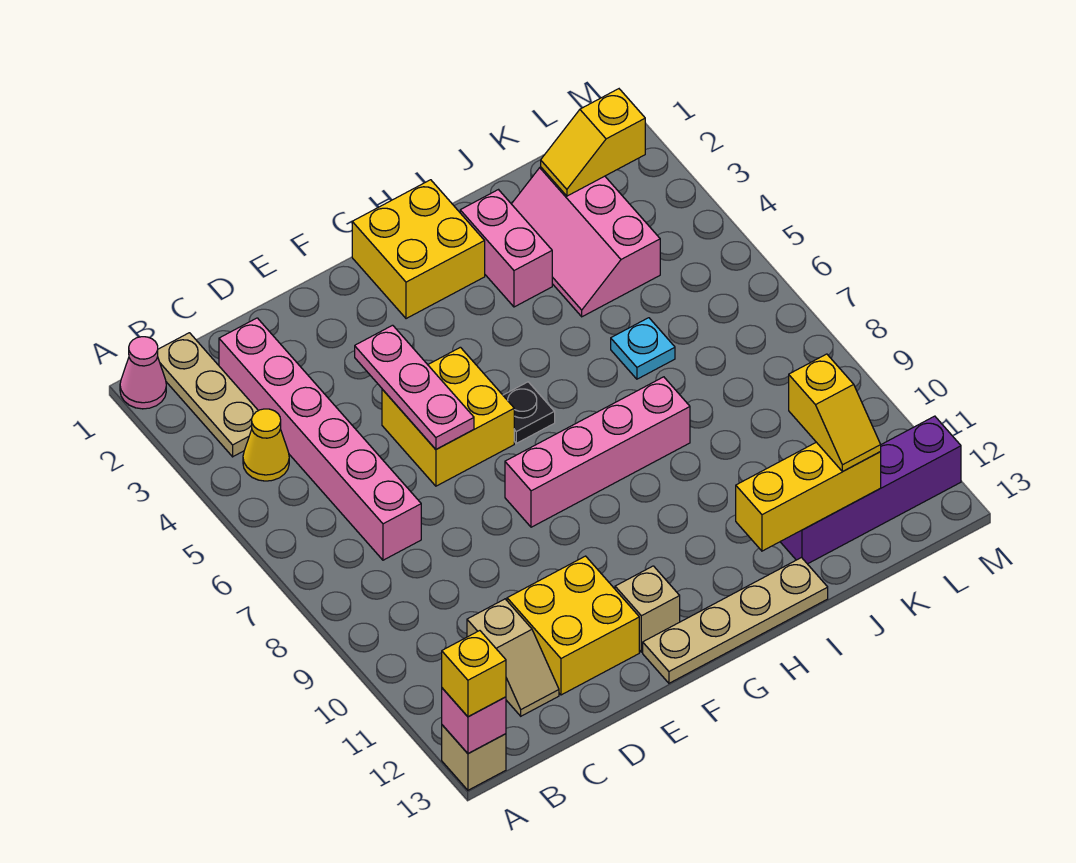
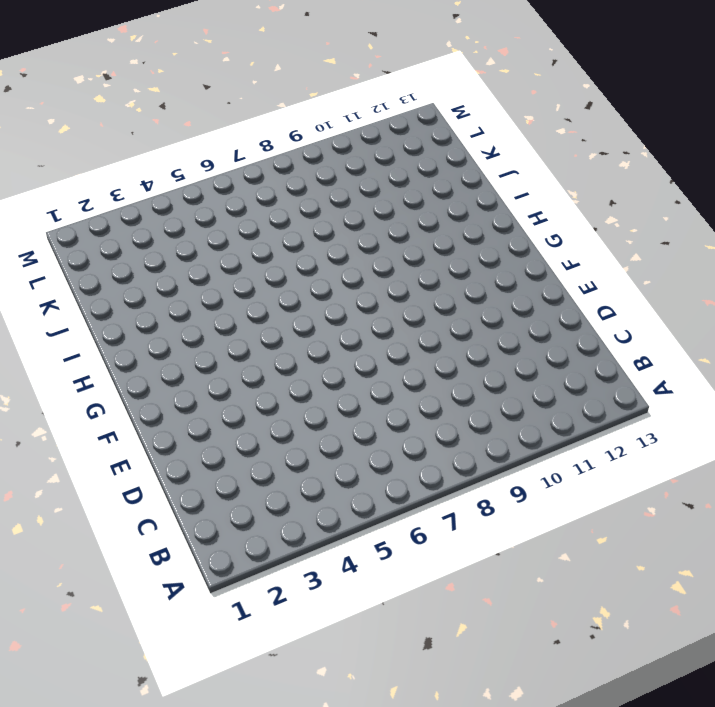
none -> pink cone A1 level 1
none -> tan brick A13 level 1
none -> tan plate B1:B3 level 1

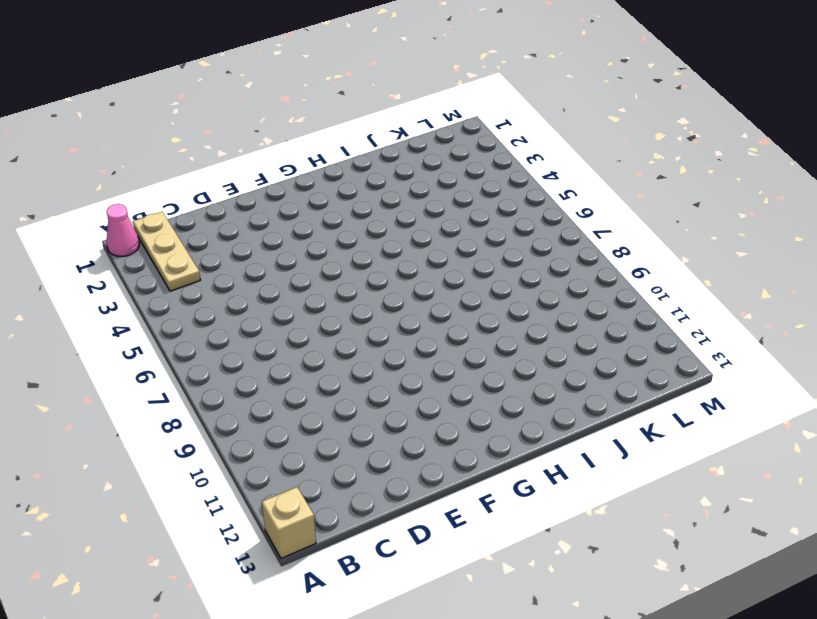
none -> yellow cone B4 level 1
none -> pink brick C2:C7 level 1
none -> tan slope C11:C12 level 1 top 11

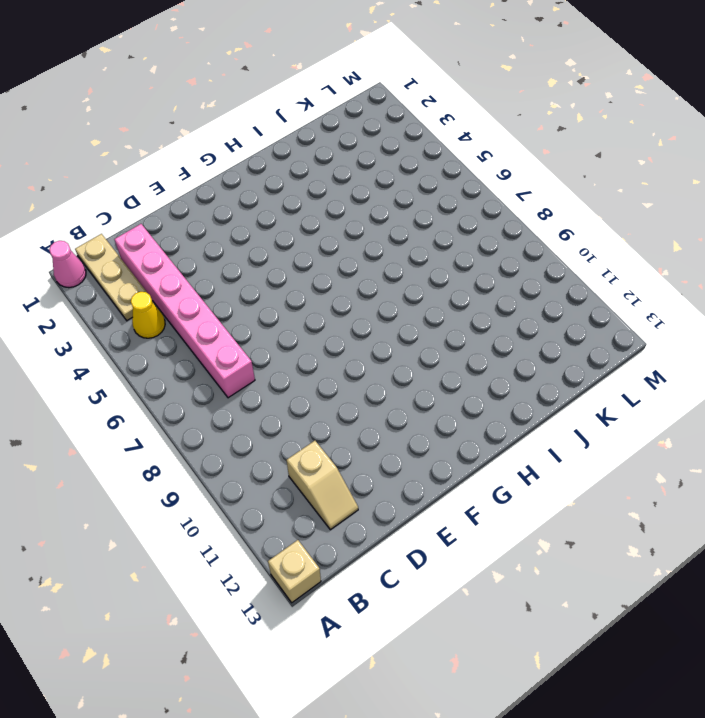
none -> yellow brick D11:E12 level 1
none -> yellow brick E5:F6 level 1
none -> pink brick F8:I8 level 1

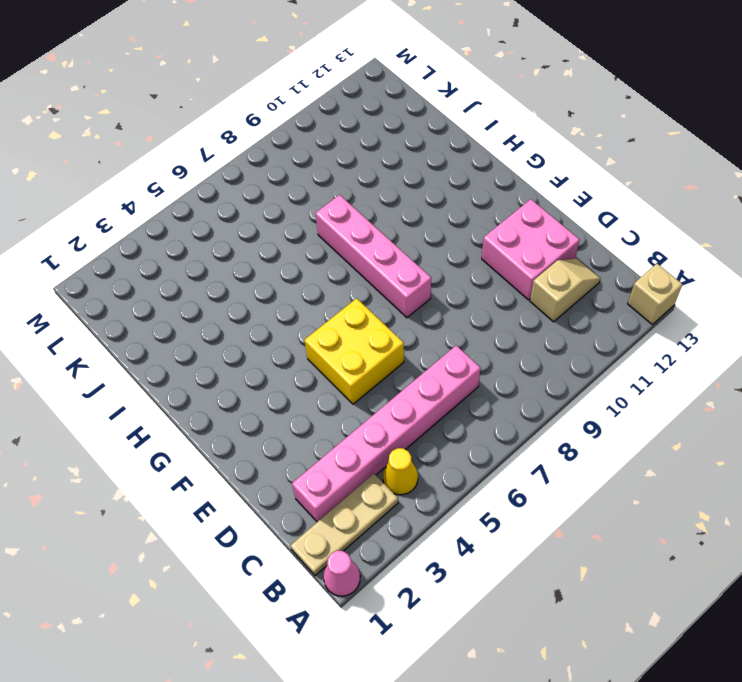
pink brick D11:E12 level 1 -> yellow brick D11:E12 level 1
none -> tan brick F12 level 1
none -> tan plate F13:I13 level 1
none -> yellow brick G1:H2 level 1

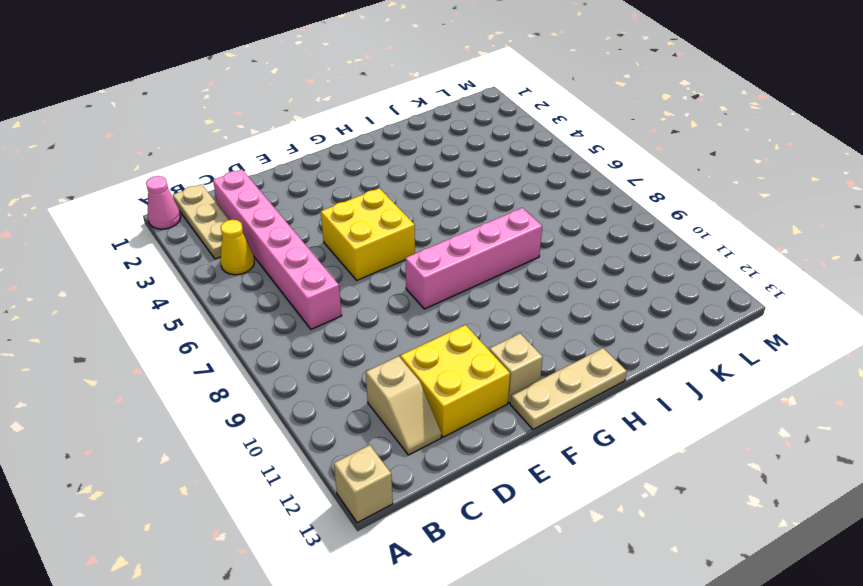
tan plate F13:H13 level 1 -> tan plate F13:I13 level 1
none -> yellow brick G1:H2 level 1
none -> black plate G6 level 1
none -> pink brick I2:I3 level 1

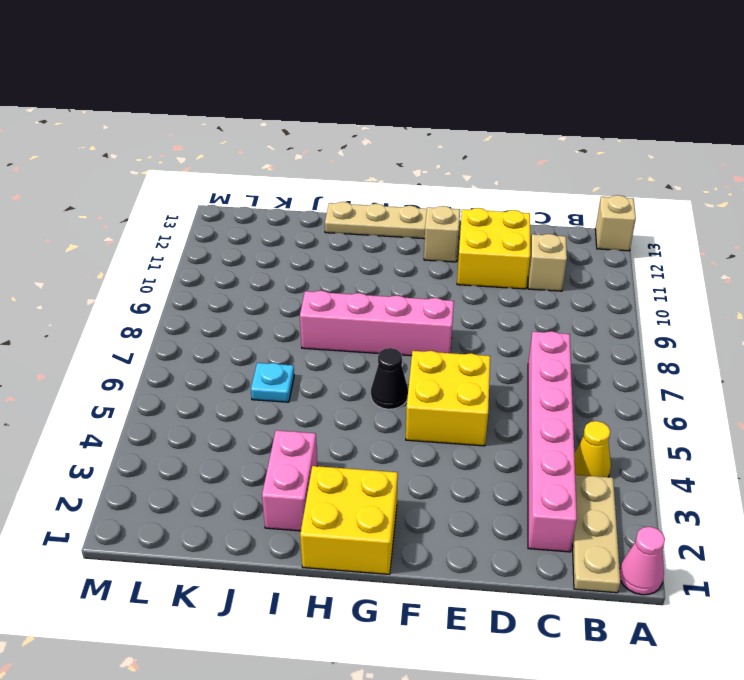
black cone G6 level 1 -> black plate G6 level 1
none -> pink slope J2:K4 level 1 top K
none -> purple brick J12:M12 level 1
none -> pink brick A13 level 2

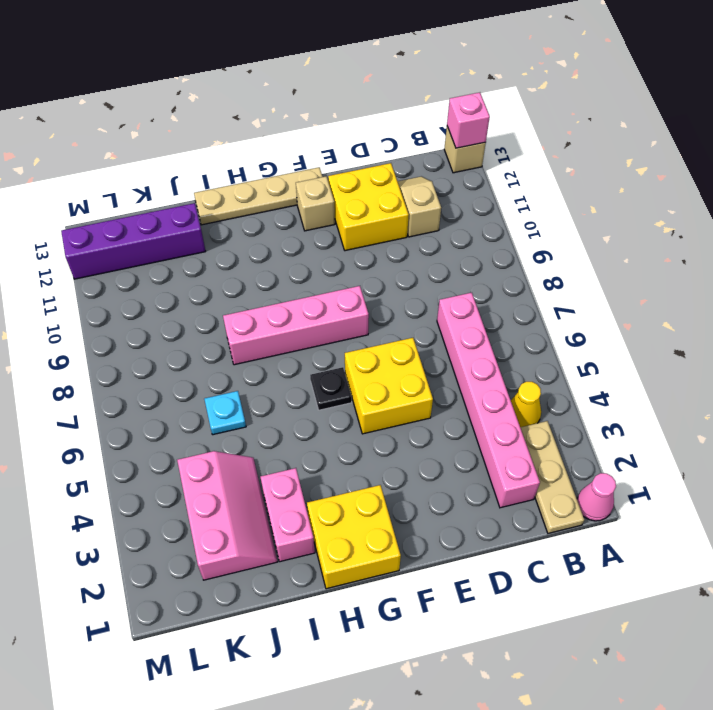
none -> pink plate E4:E6 level 2
none -> yellow brick I12:K12 level 2
none -> yellow slope K2:L2 level 2 top L

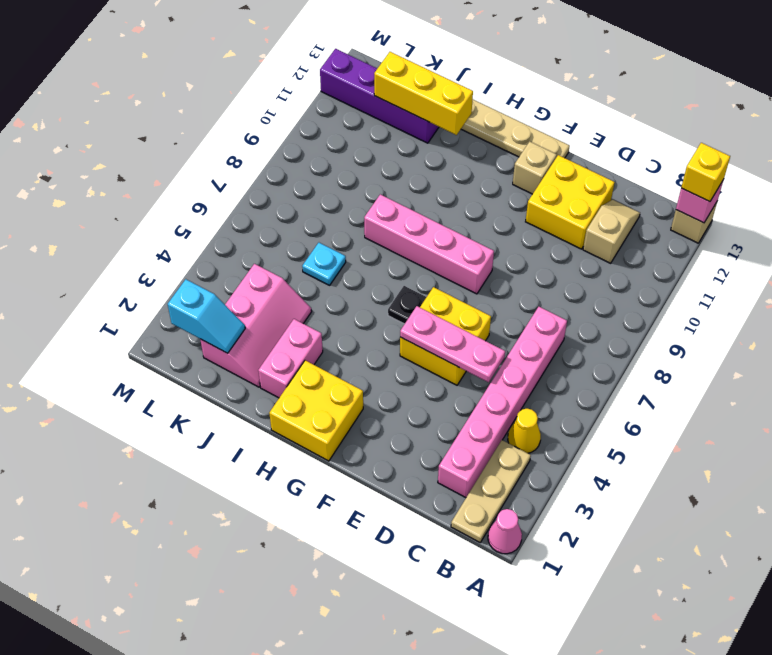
pink plate D5:F5 level 2 -> pink plate E4:E6 level 2
cyan slope K2:L2 level 2 top L -> yellow slope K2:L2 level 2 top L
none -> yellow slope K11:K12 level 3 top 11

